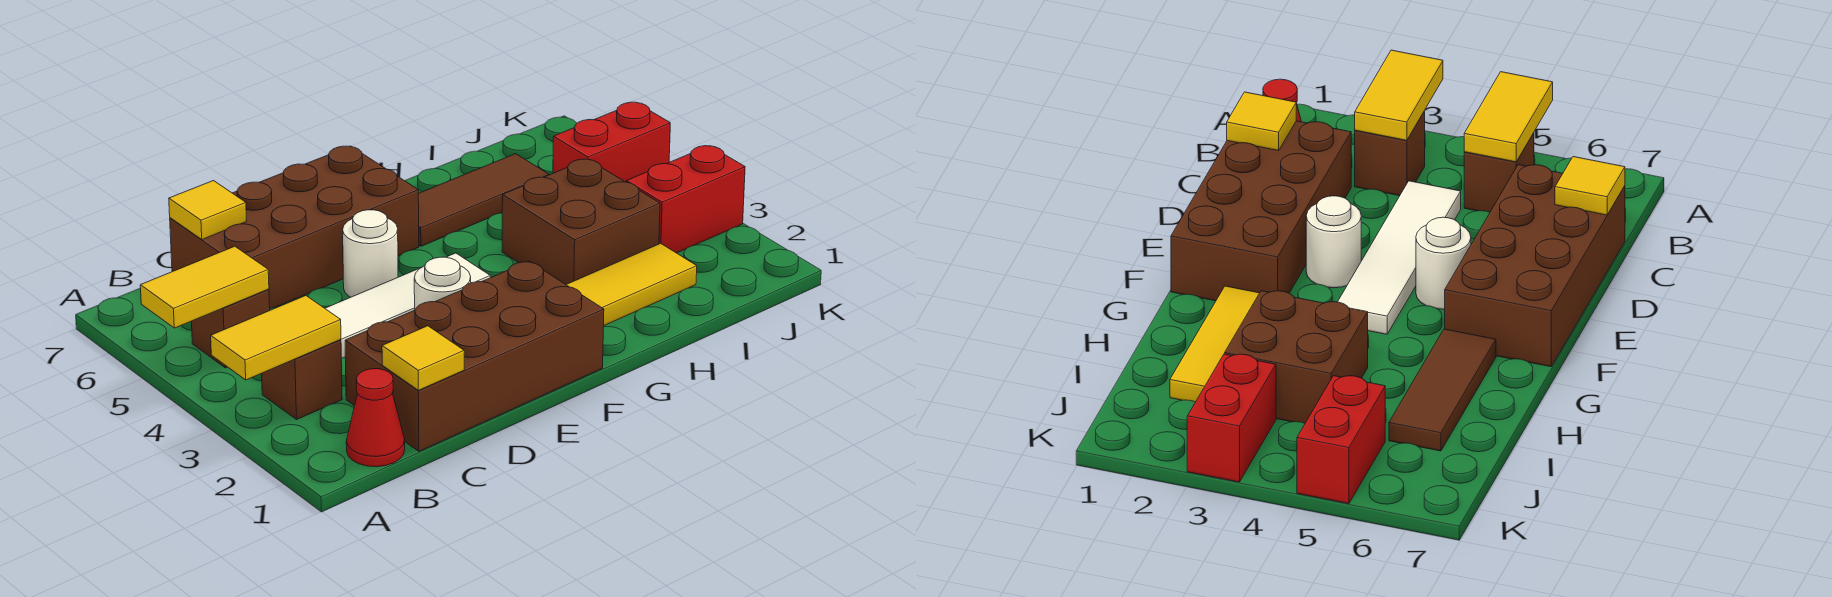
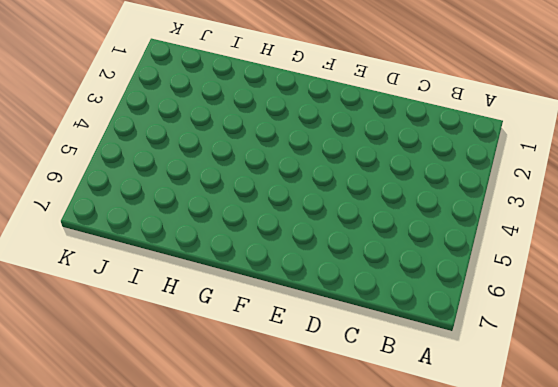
none -> red cone B1 level 1
none -> brown brick B3 level 1
none -> brown brick B5 level 1

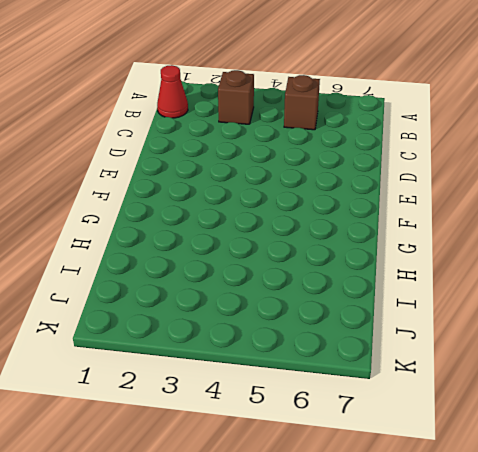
none -> brown brick C1:F2 level 1
none -> white tile C4:F4 level 1
none -> brown brick C6:F7 level 1

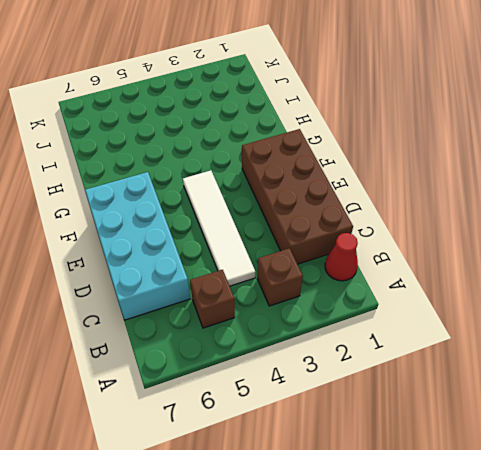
cyan brick C6:F7 level 1 -> brown brick C6:F7 level 1
none -> white round brick E3 level 1
none -> white round brick E5 level 1
none -> yellow tile G2:I2 level 1

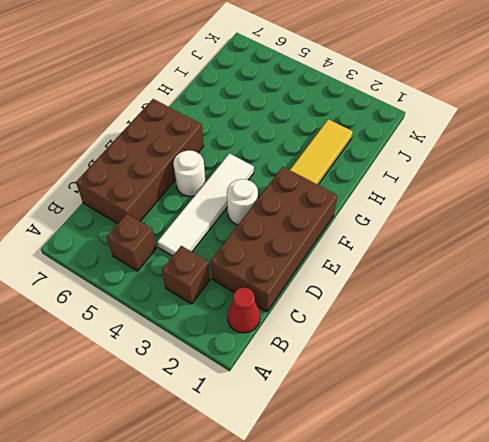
none -> brown tile G6:I6 level 1
none -> brown brick H3:I4 level 1
none -> red brick J3:K3 level 1

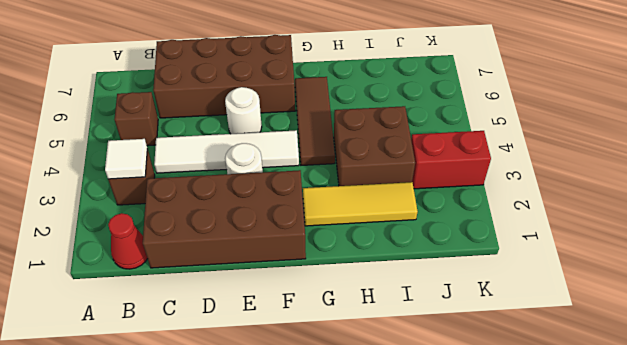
white tile B3 level 2 -> yellow tile A3:B3 level 2
brown tile G4:G6 level 1 -> brown tile G6:I6 level 1
none -> red brick J5:K5 level 1
none -> yellow tile A5:B5 level 2
none -> yellow tile C1 level 2

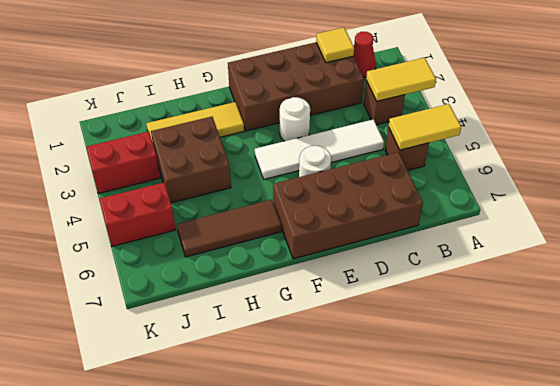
none -> yellow tile C7 level 2

